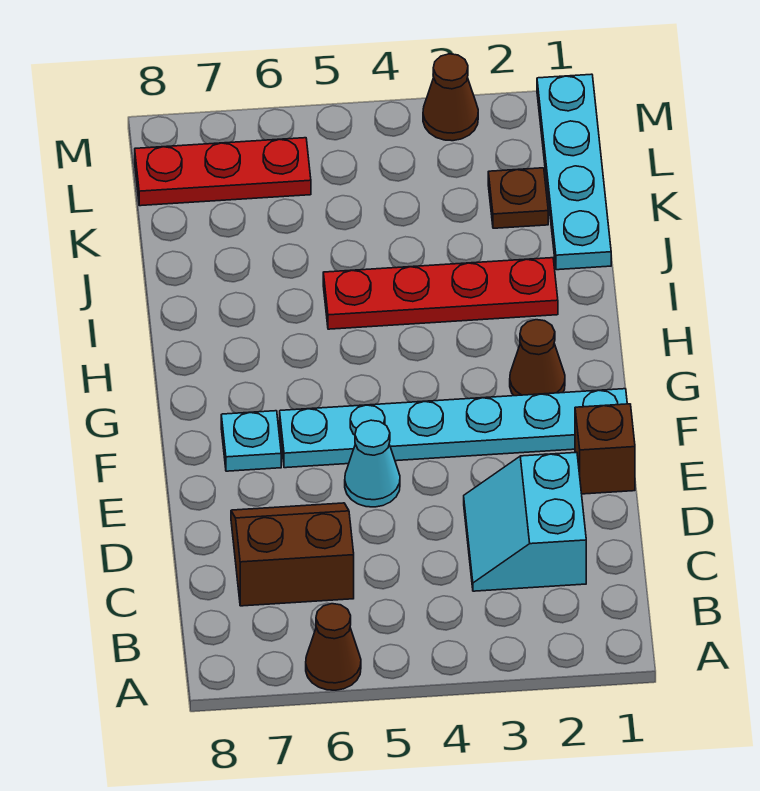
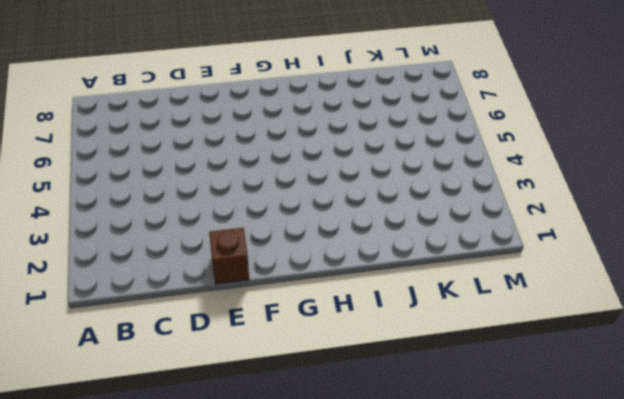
none -> brown cone A6 level 1
none -> cyan slope C2:D3 level 1 top 2
none -> brown slope C6:D7 level 1 top C

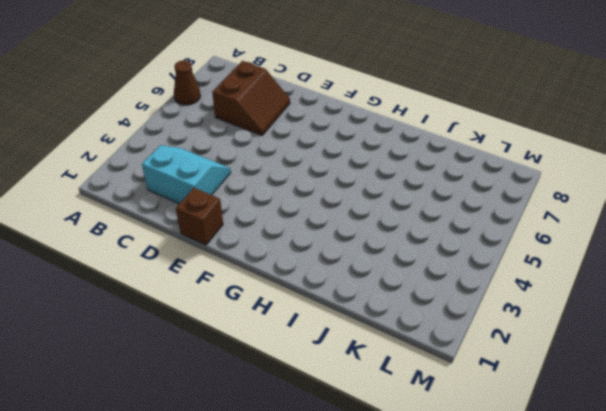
none -> cyan cone E5 level 1
none -> cyan plate F1:F6 level 1
none -> cyan plate F7 level 1

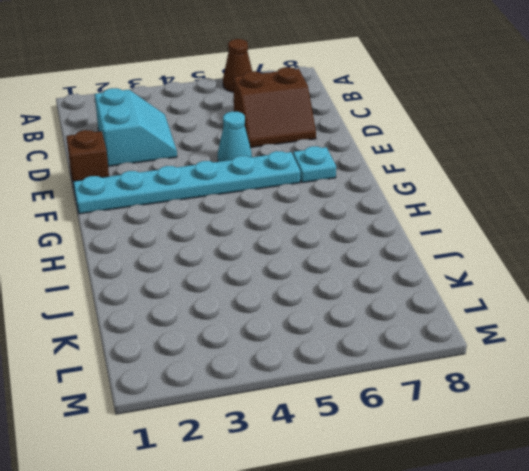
none -> brown cone G2 level 1
none -> red plate I2:I5 level 1
none -> cyan plate J1:M1 level 1

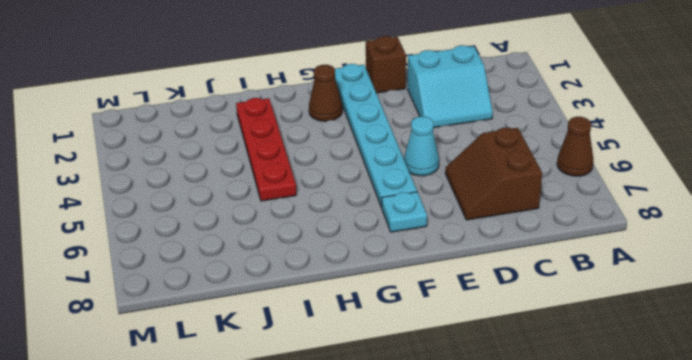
none -> cyan plate J1:M1 level 1
none -> brown plate K2 level 1
none -> red plate L6:L8 level 1

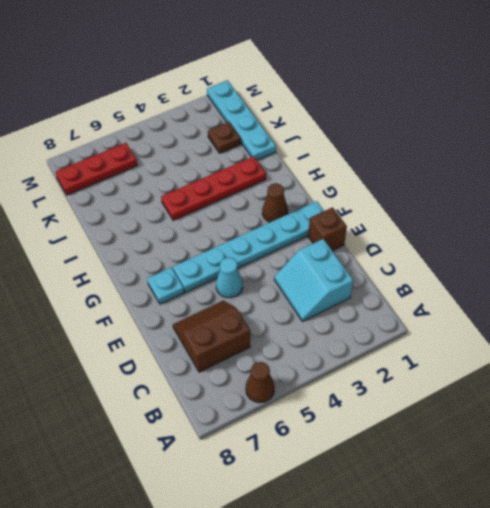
none -> brown cone M3 level 1

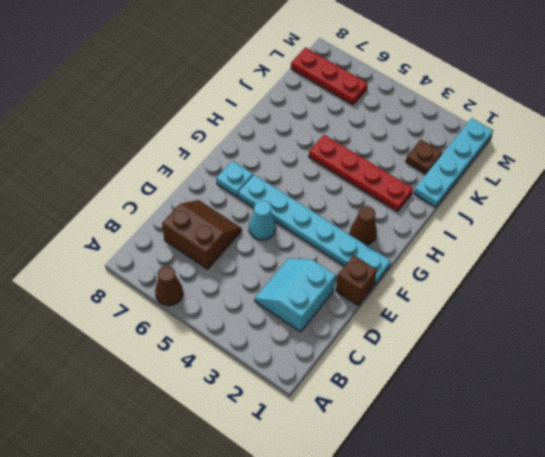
none -> brown cone M3 level 1

